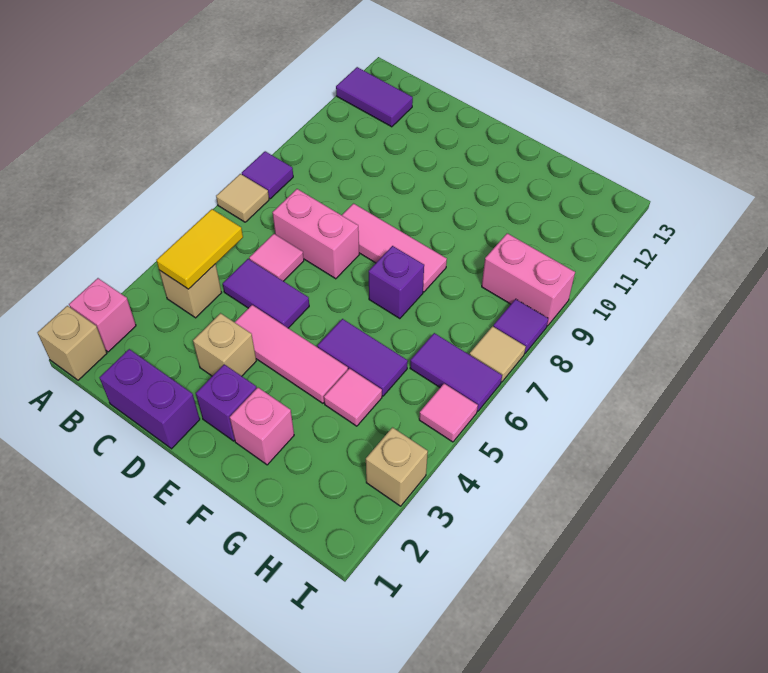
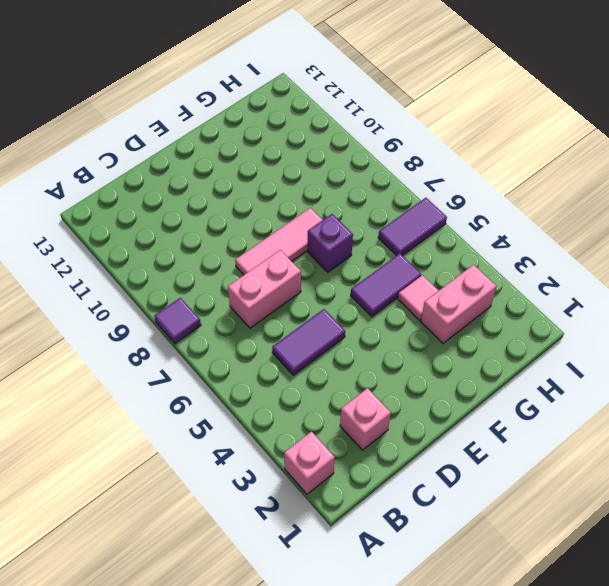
pink brick C2 level 1 -> pink brick F2 level 1
pink brick G3:H3 level 1 -> pink brick H9:I9 level 1
none -> tan brick A1 level 1
none -> tan tile A7 level 1
none -> purple tile A12:B12 level 1

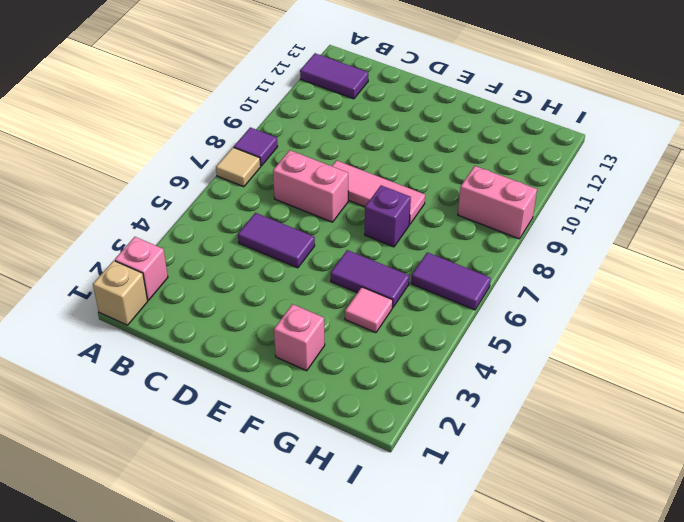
none -> tan brick B4 level 1
none -> purple brick C1:D1 level 1
none -> pink tile C6 level 1

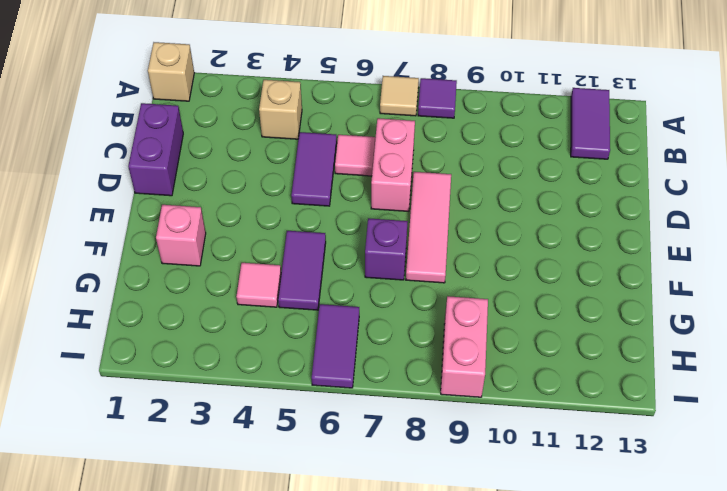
none -> pink brick A2 level 1
none -> tan brick D3 level 1
none -> pink tile D4:F4 level 1

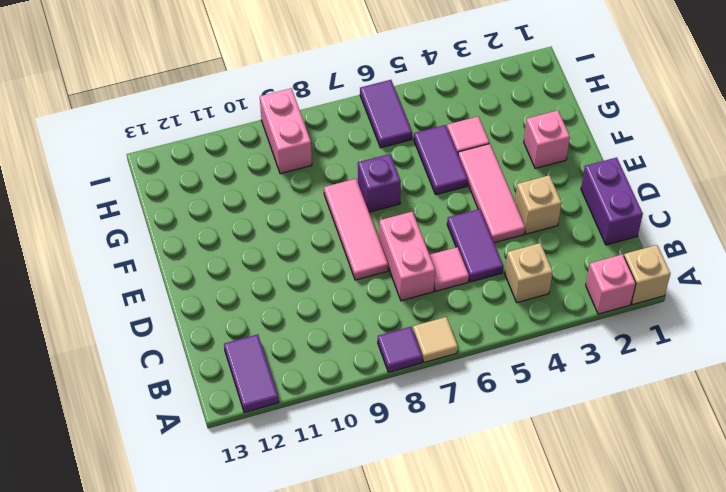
none -> purple brick E2 level 1
none -> tan brick I3 level 1
none -> pink tile I5 level 1

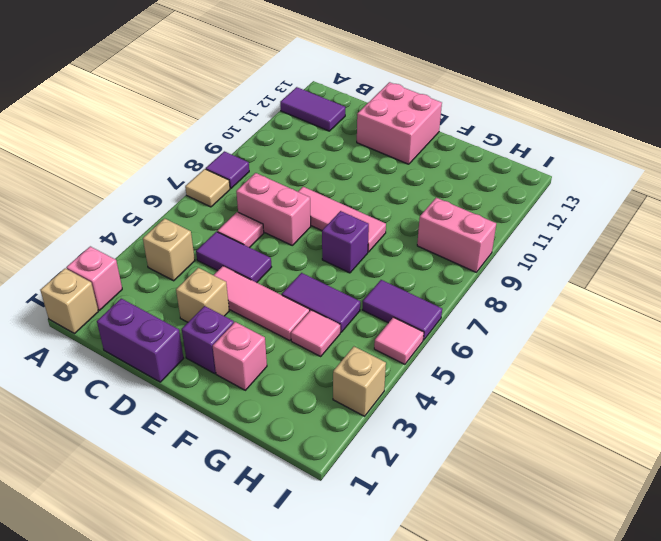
pink brick D12:E13 level 1 -> none
none -> tan tile I7 level 1
none -> purple tile I8 level 1
none -> yellow tile B4:B5 level 2

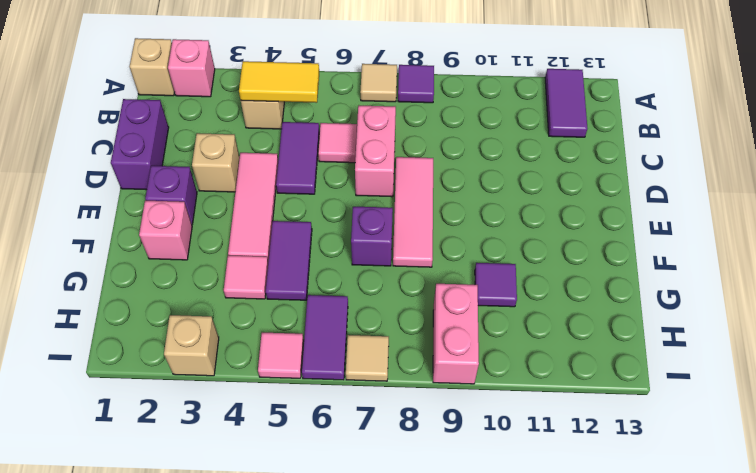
purple tile G10 level 1 -> purple tile I8 level 1

